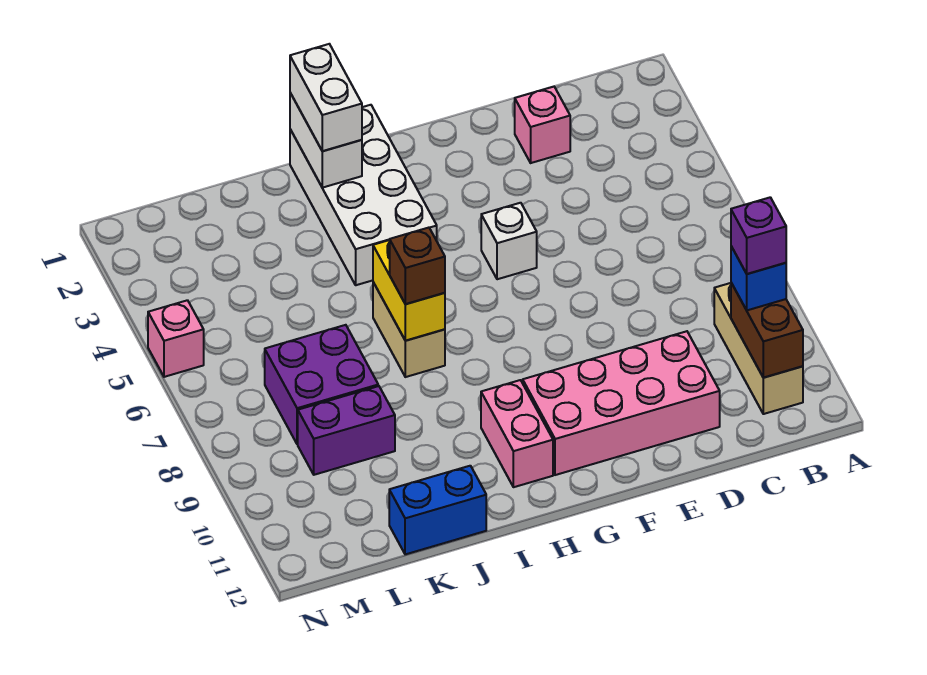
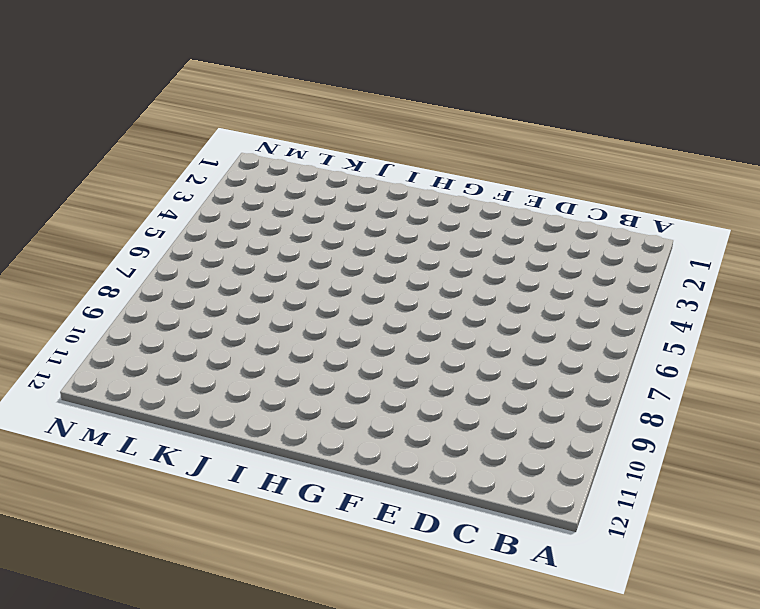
none -> tan brick B9:B11 level 1
none -> pink brick D2 level 1
none -> pink brick D10:G11 level 1

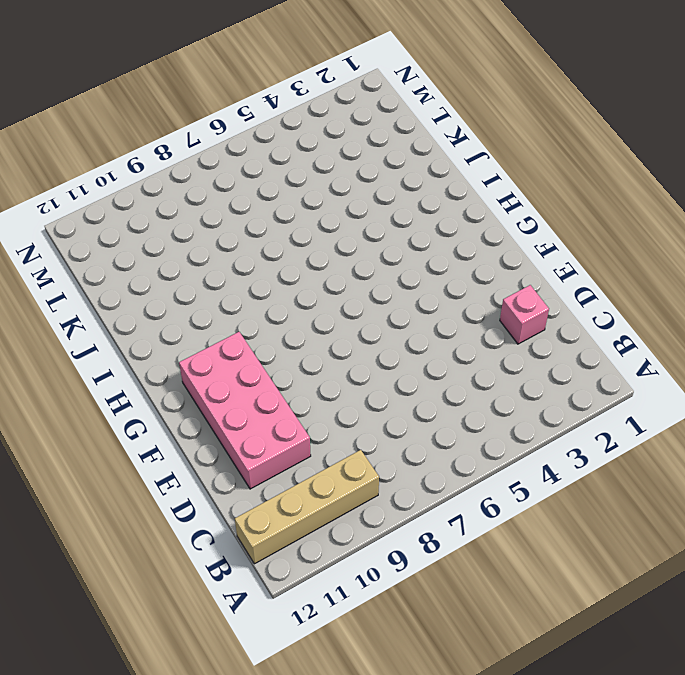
tan brick B9:B12 level 1 -> tan brick B9:B11 level 1
none -> white brick F5 level 1
none -> white brick H1:I4 level 1
none -> pink brick H10:H11 level 1

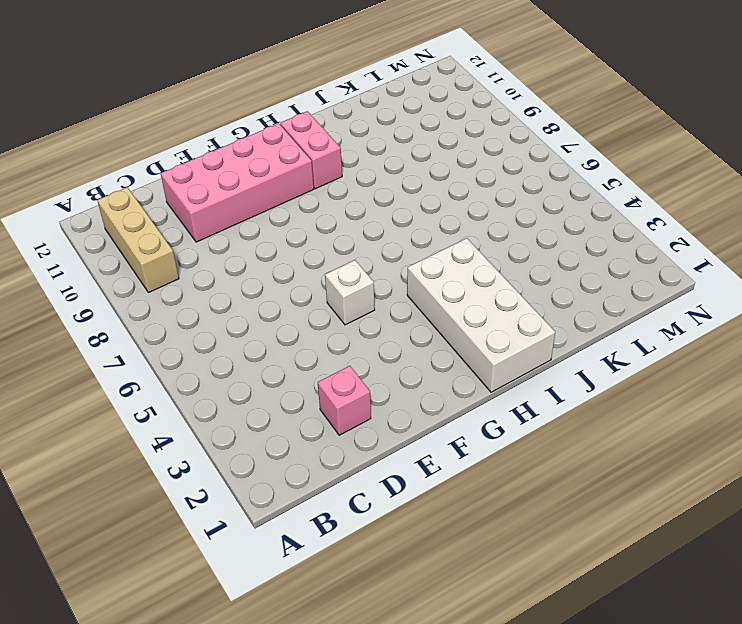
none -> tan brick I6:I7 level 1
none -> blue brick J12:K12 level 1
none -> purple brick K7:L8 level 1

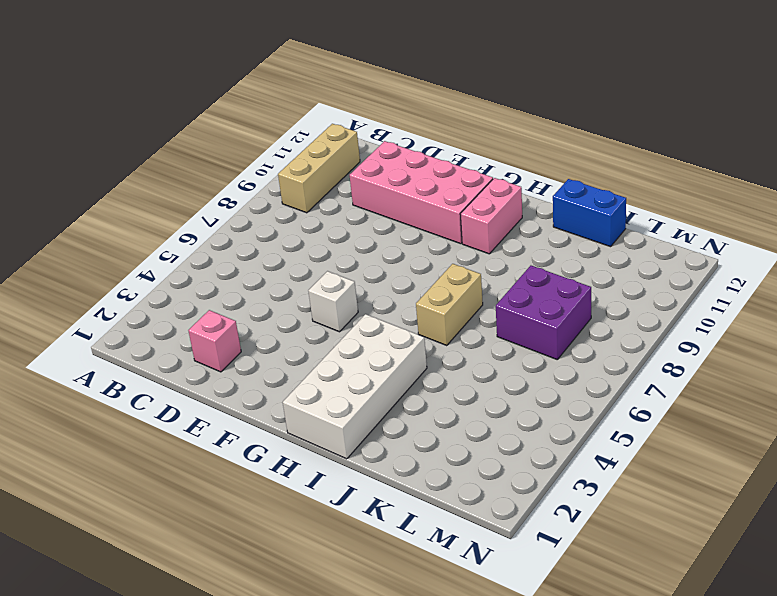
none -> purple brick K9:L9 level 1
none -> pink brick N5 level 1
none -> brown brick B10:B11 level 2

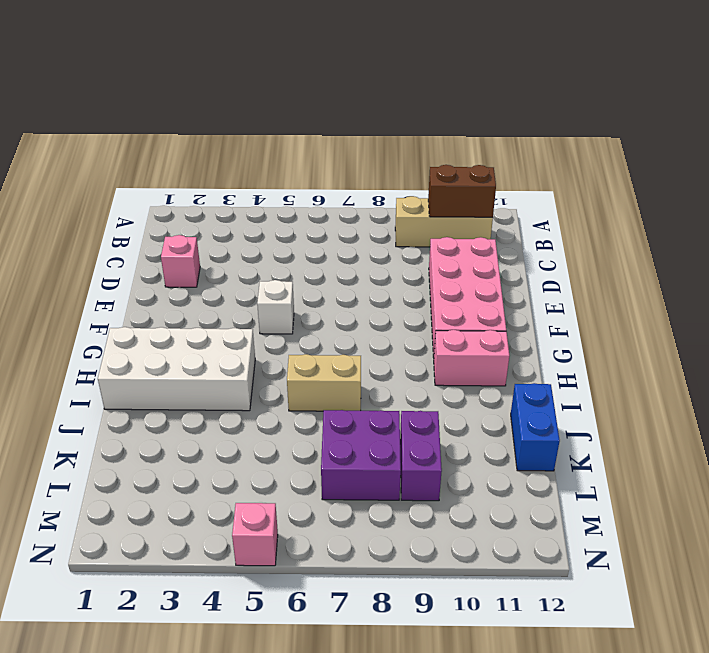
none -> white brick I1:I2 level 2
none -> yellow brick I6:I7 level 2
none -> blue brick B10 level 3

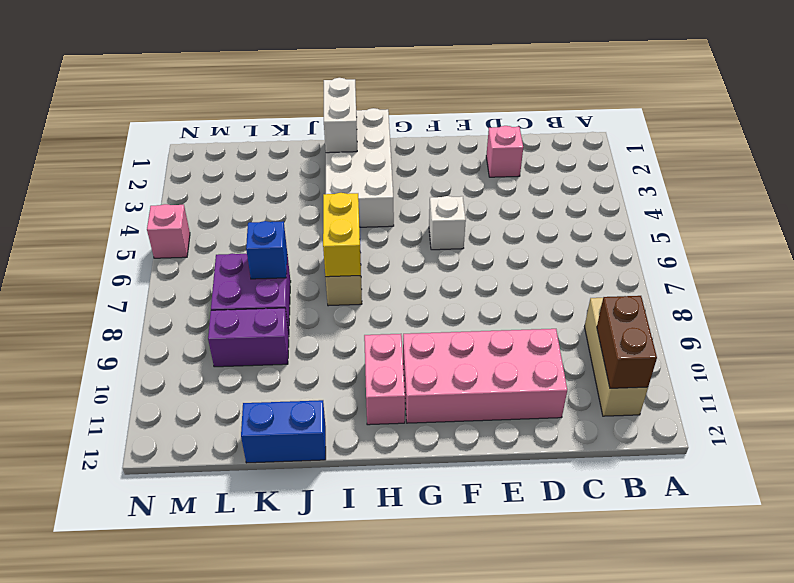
blue brick K7 level 2 -> blue brick B10 level 3
none -> white brick I1:I2 level 3
none -> brown brick I7 level 3
none -> purple brick B10 level 4

